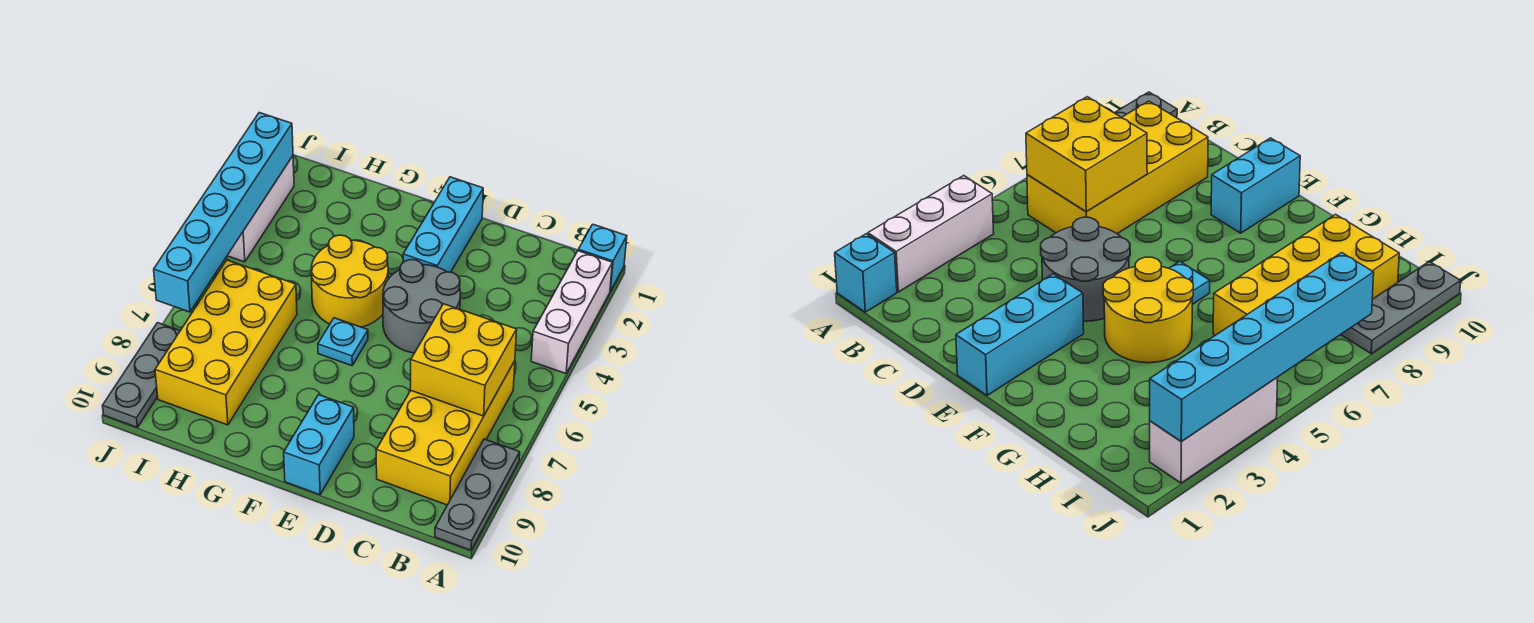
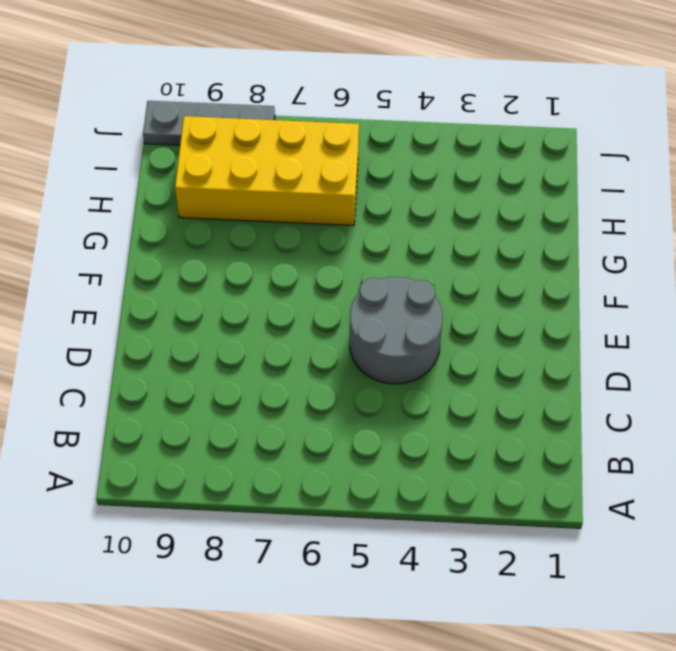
none -> cyan brick A1 level 1
none -> white brick A2:A4 level 1
none -> grey plate A8:A10 level 1

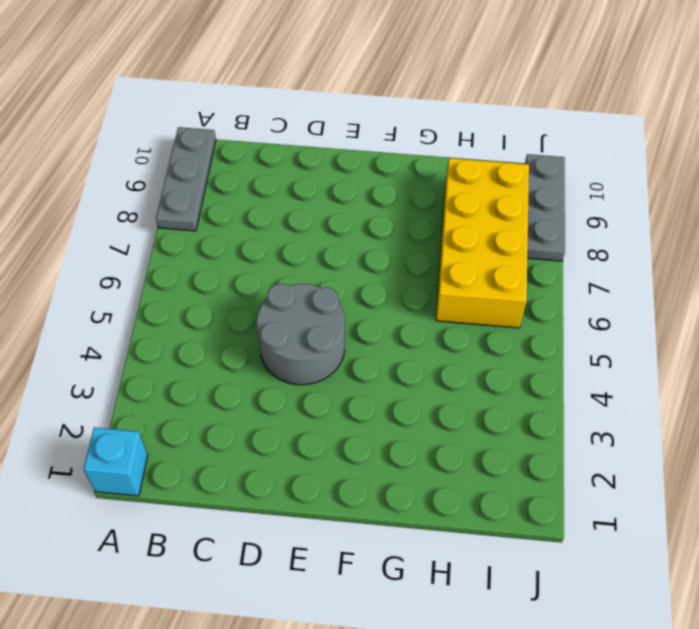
none -> white brick A2:A4 level 1
none -> yellow brick B6:C9 level 1
none -> cyan brick E1:E3 level 1

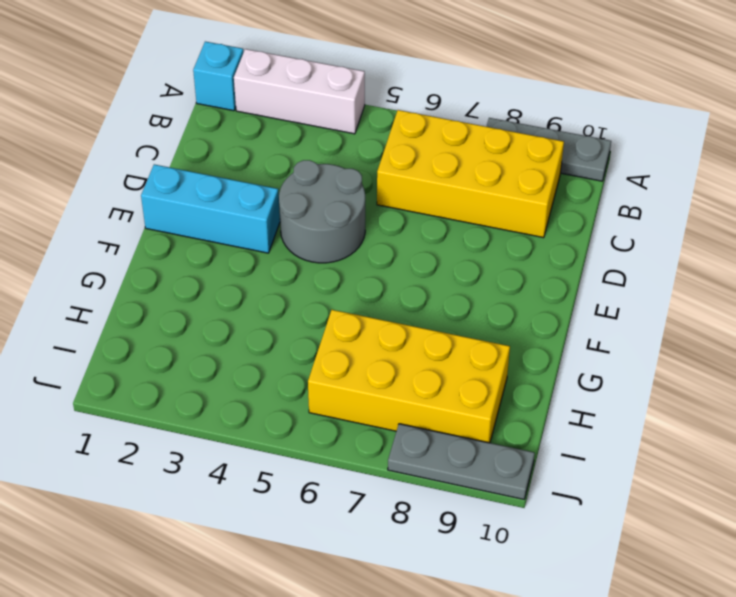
none -> cyan brick E9:E10 level 1
none -> yellow round brick F4:G5 level 1
none -> cyan plate F6 level 1

